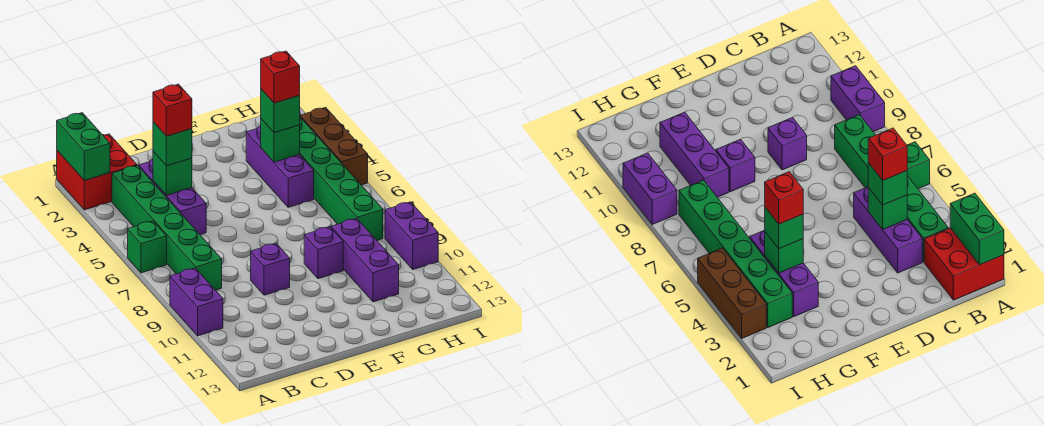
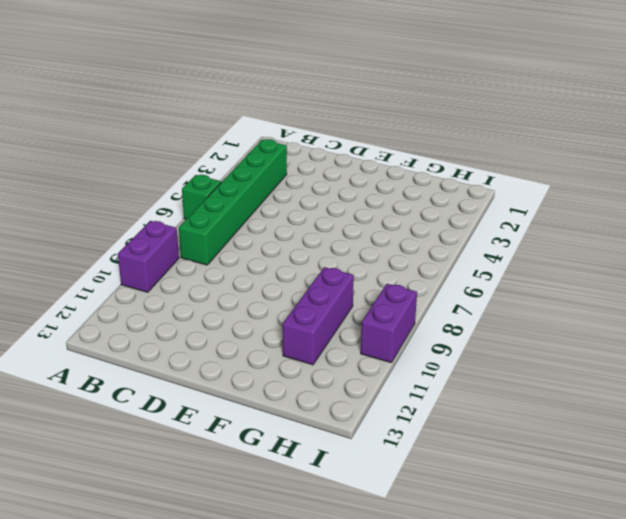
none -> red brick A1:B2 level 1
none -> purple brick C3:C5 level 1
none -> purple brick D9 level 1

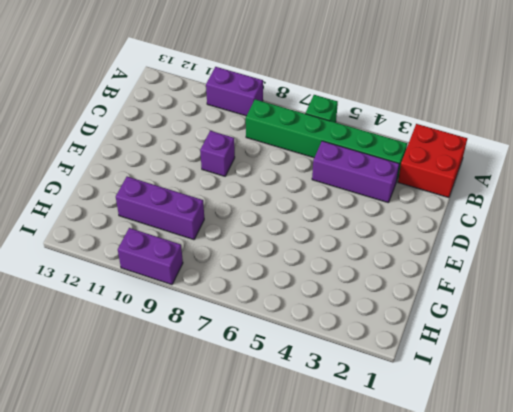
none -> purple brick F9 level 1
none -> purple brick G3:G5 level 1
none -> green brick H3:H8 level 1

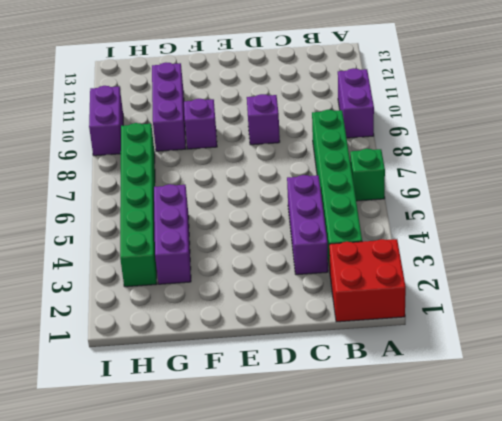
none -> brown brick I3:I5 level 1
none -> green brick A1:A2 level 2
none -> green brick C4 level 2

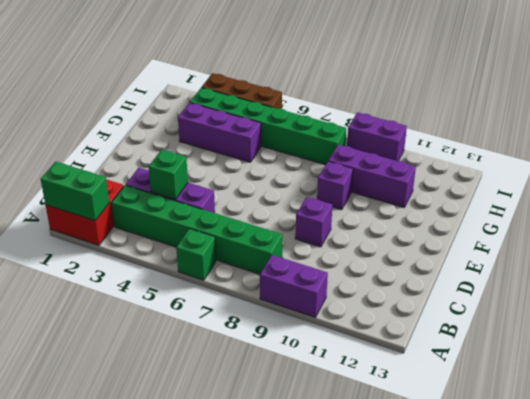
none -> green brick G4 level 2
none -> green brick C4 level 3
none -> green brick G4 level 3

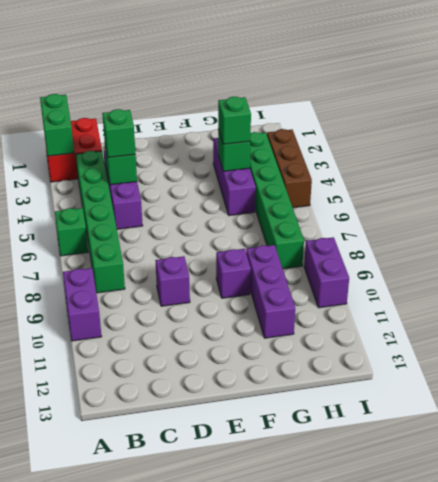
none -> red brick C4 level 4
none -> red brick G4 level 4

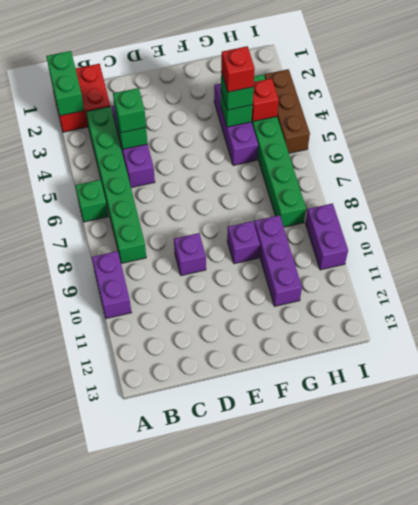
red brick H4 level 2 -> red brick C4 level 4

